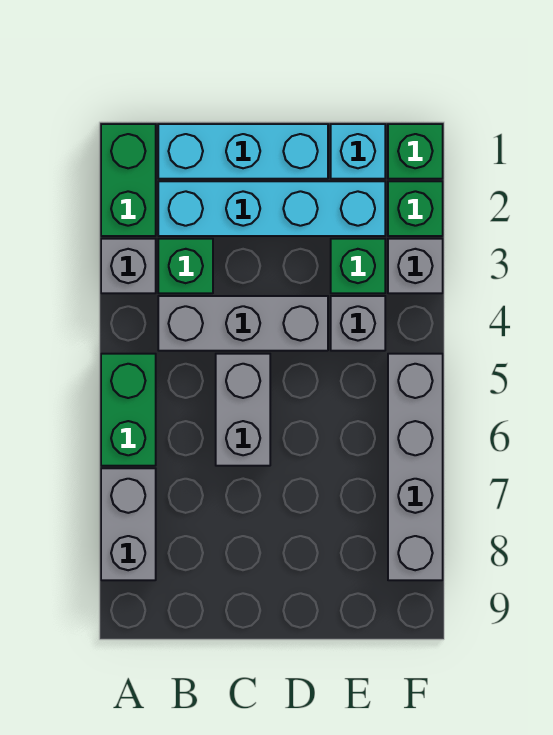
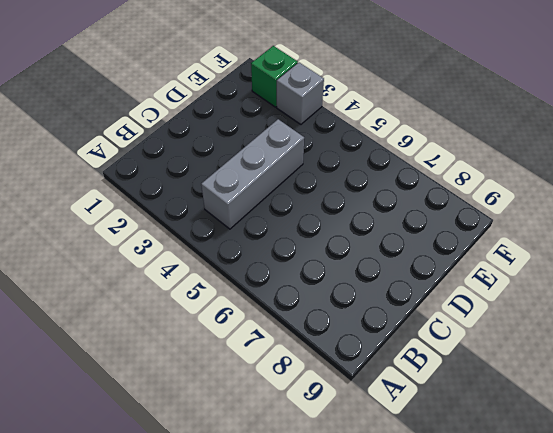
none -> green brick A1:A2 level 1
none -> grey brick A3 level 1
none -> green brick A5:A6 level 1

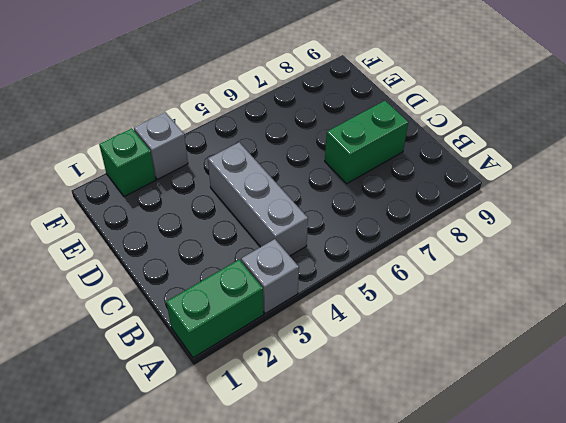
green brick C7:C8 level 1 -> green brick A5:A6 level 1
none -> grey brick A7:A8 level 1
none -> cyan brick B1:D1 level 1
none -> cyan brick B2:E2 level 1

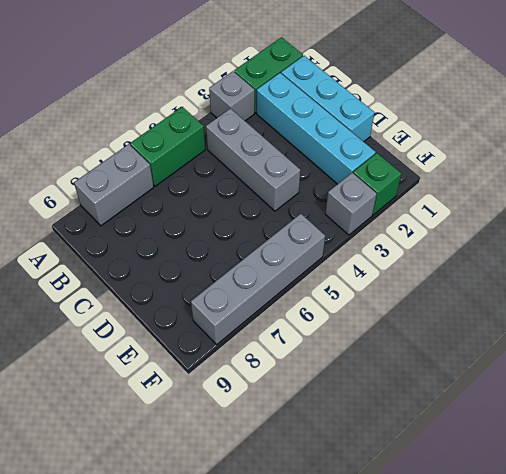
none -> green brick B3 level 1
none -> grey brick C5:C6 level 1
none -> cyan brick E1 level 1

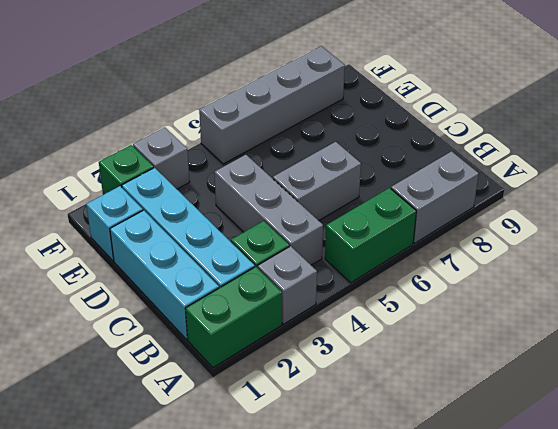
none -> green brick E3 level 1
none -> grey brick E4 level 1
none -> green brick F1 level 1

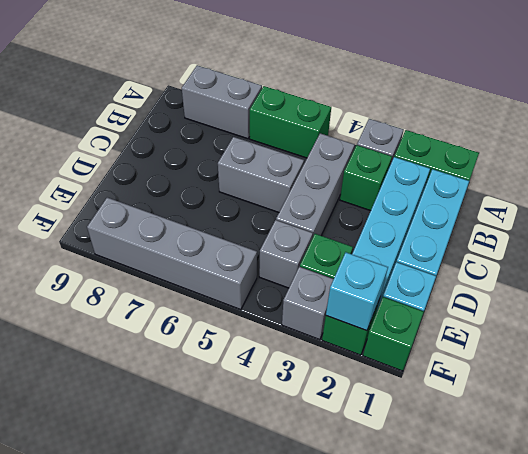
cyan brick F2 level 2 -> none

